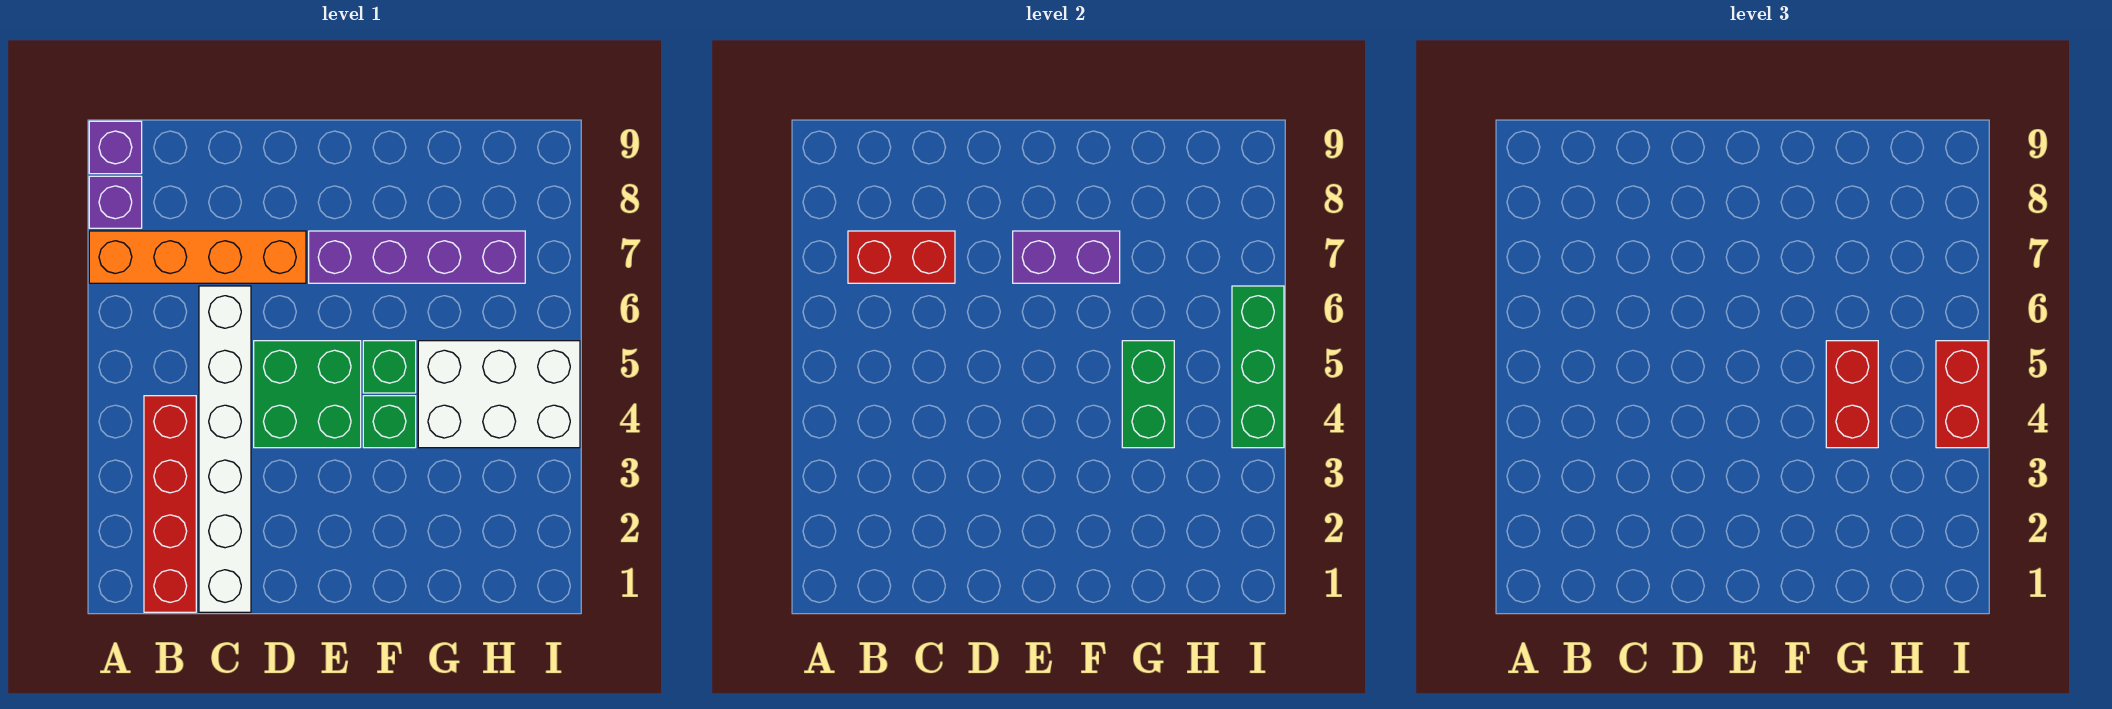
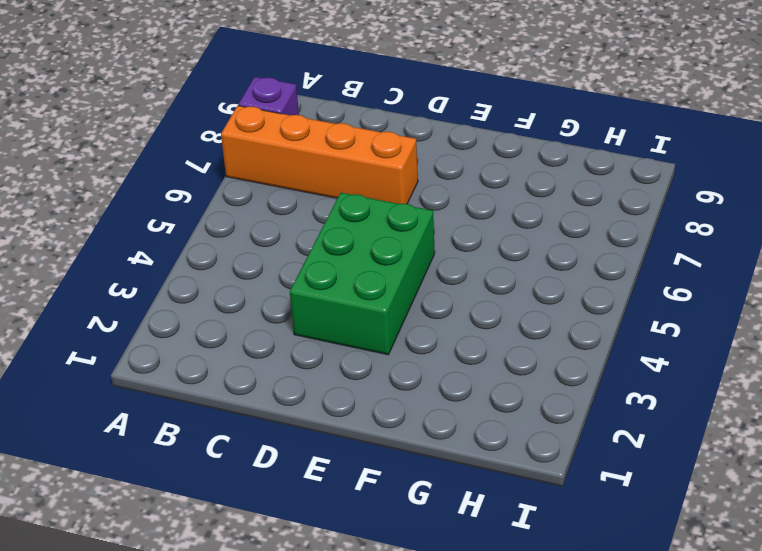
green brick D3:E5 level 1 -> green brick D4:E5 level 1
none -> purple brick A9 level 1
none -> red brick B1:B4 level 1
none -> white brick C1:C6 level 1

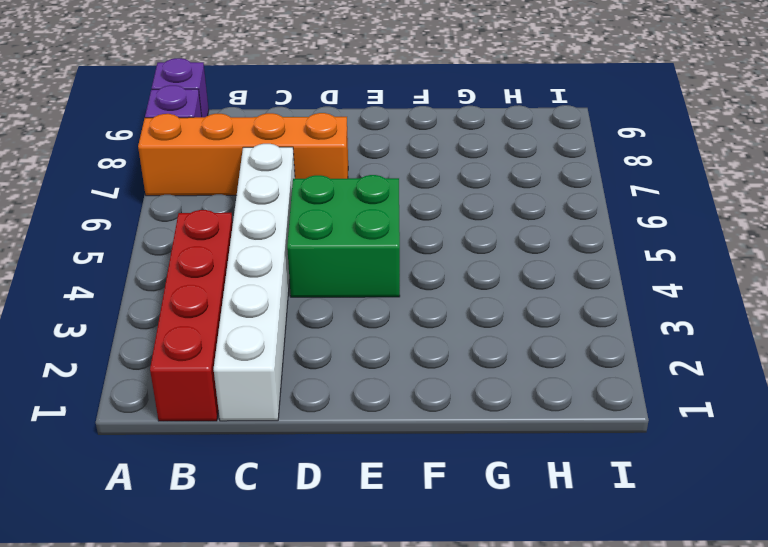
none -> purple brick E7:H7 level 1
none -> green brick F4 level 1
none -> green brick F5 level 1

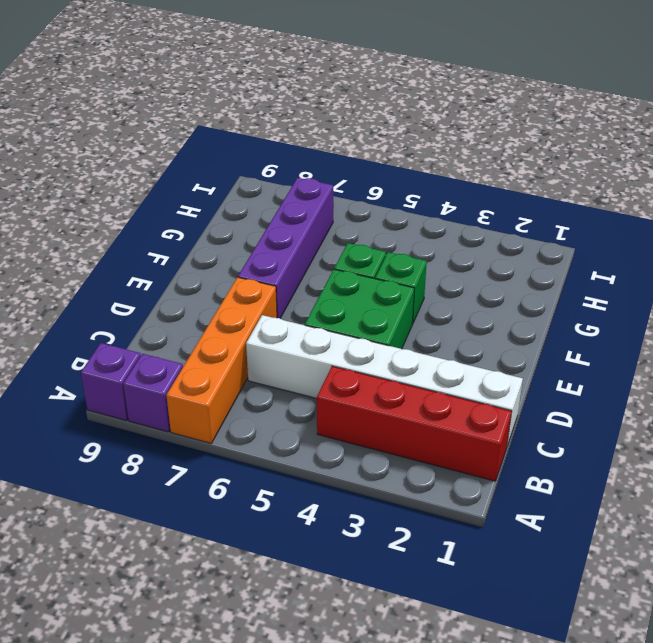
none -> white brick G4:I5 level 1
none -> red brick B7:C7 level 2
none -> purple brick E7:F7 level 2

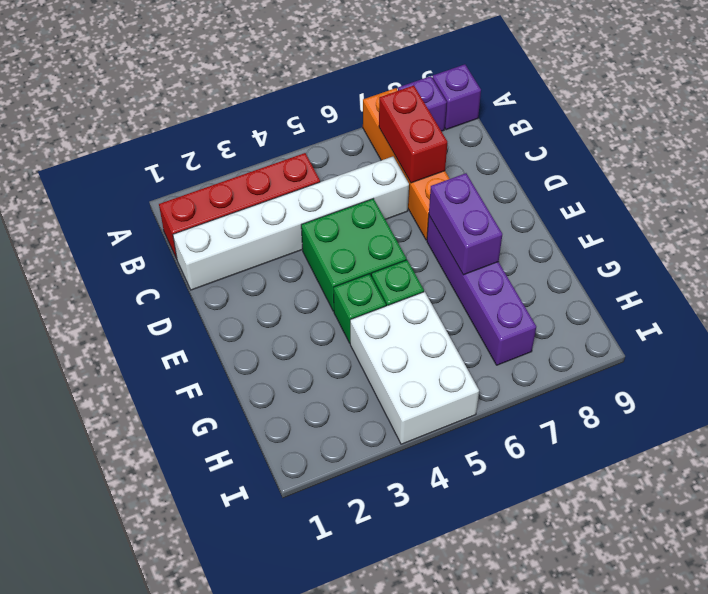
none -> green brick G4:G5 level 2
none -> green brick I4:I6 level 2
none -> red brick G4:G5 level 3

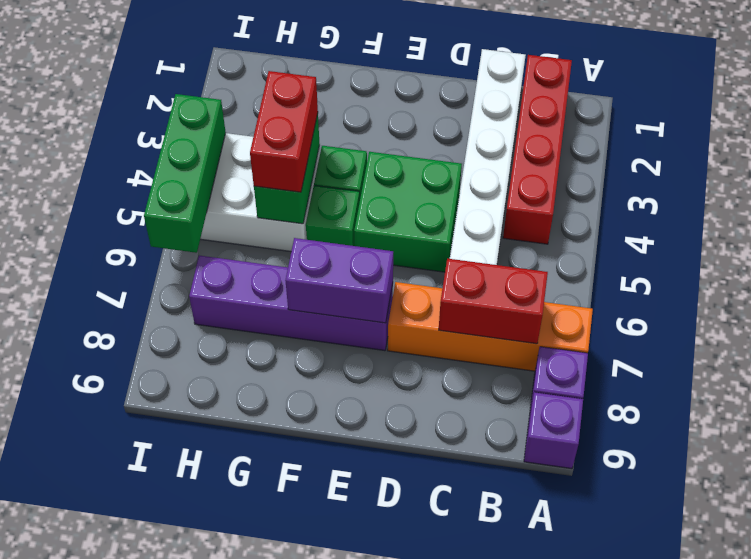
none -> red brick I4:I5 level 3

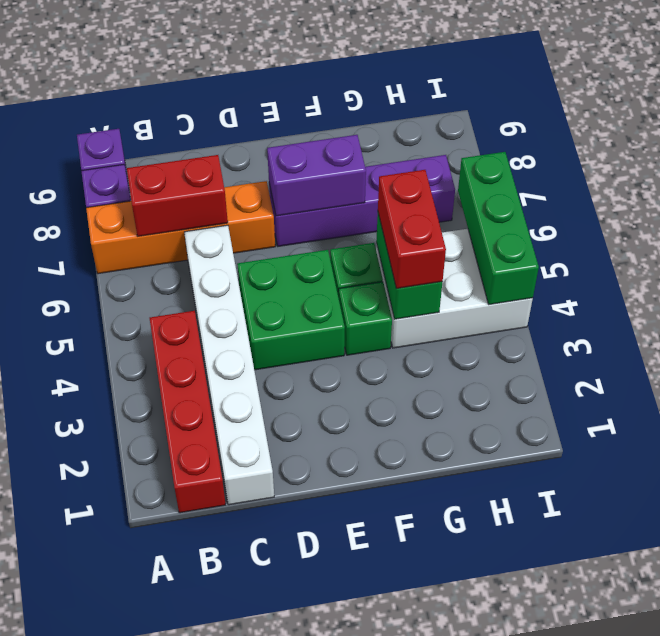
none -> red brick I4:I5 level 3

